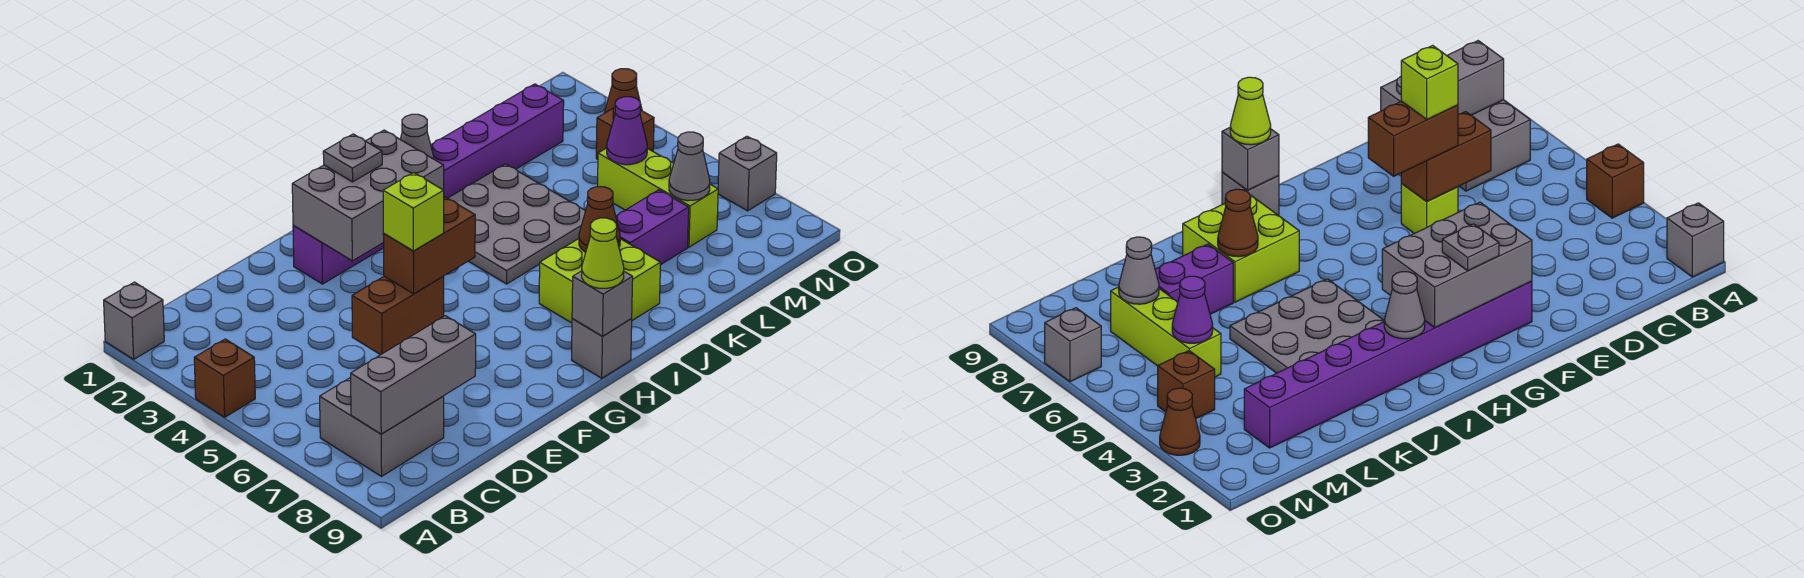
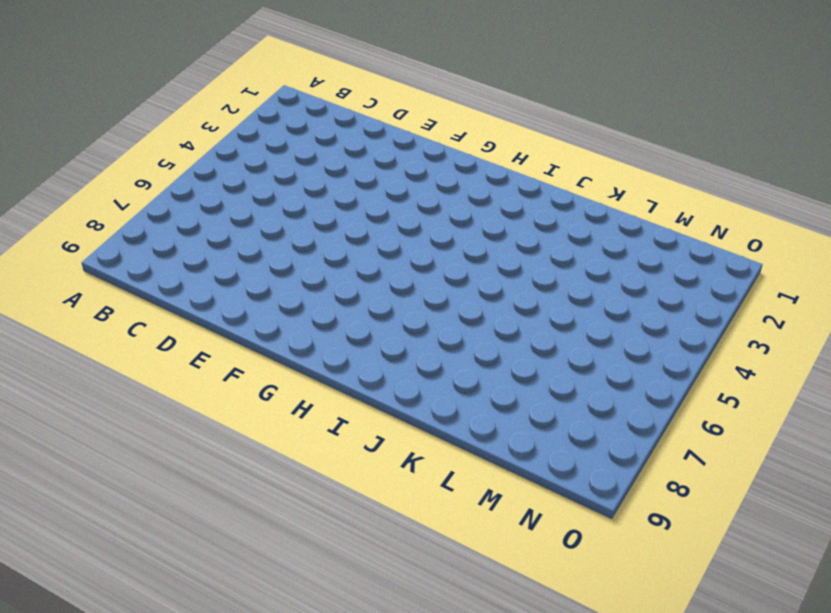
none -> grey brick A1 level 1
none -> brown brick A4 level 1
none -> grey brick B7:C8 level 1

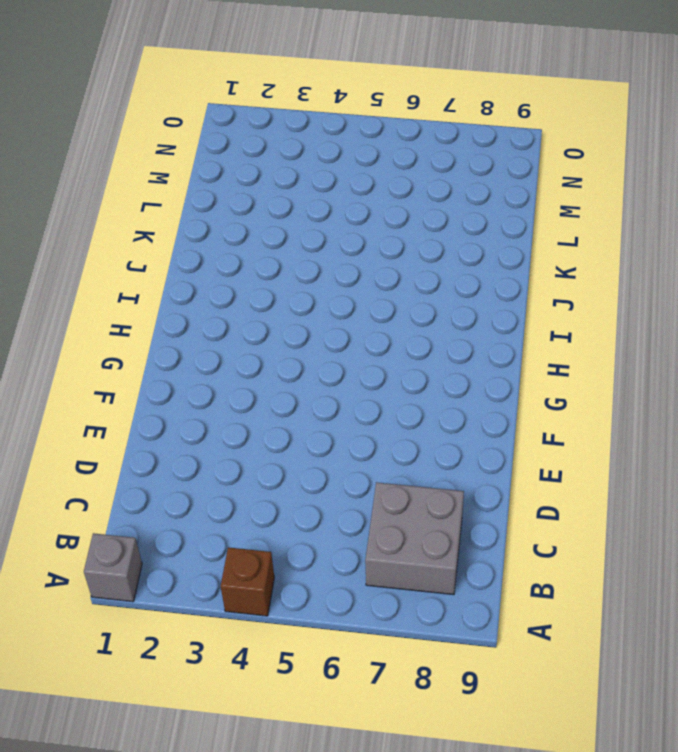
none -> lime brick E6 level 1
none -> purple brick F2:M2 level 1
none -> grey brick H9 level 1

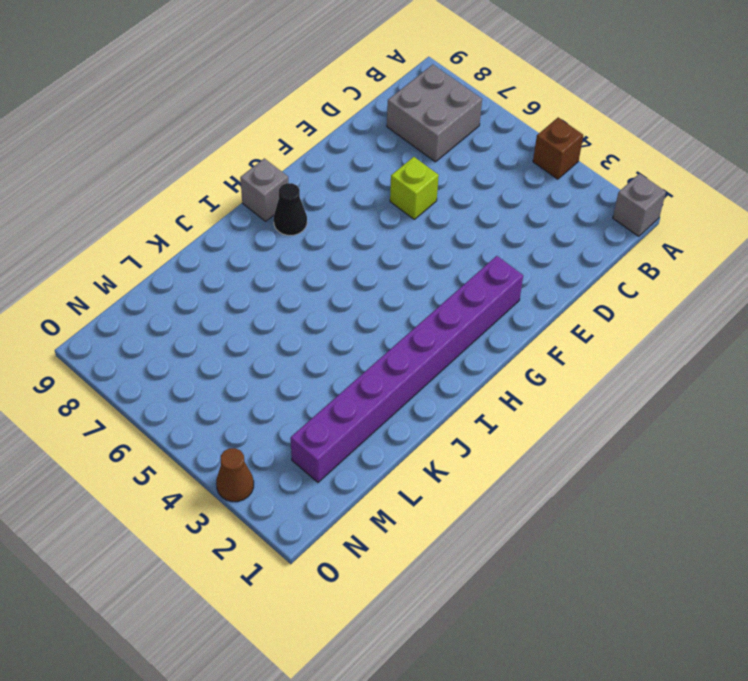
black cone H8 level 1 -> none
none -> grey plate I3:K5 level 1
none -> lime brick I7:J8 level 1
none -> purple brick K7:L7 level 1

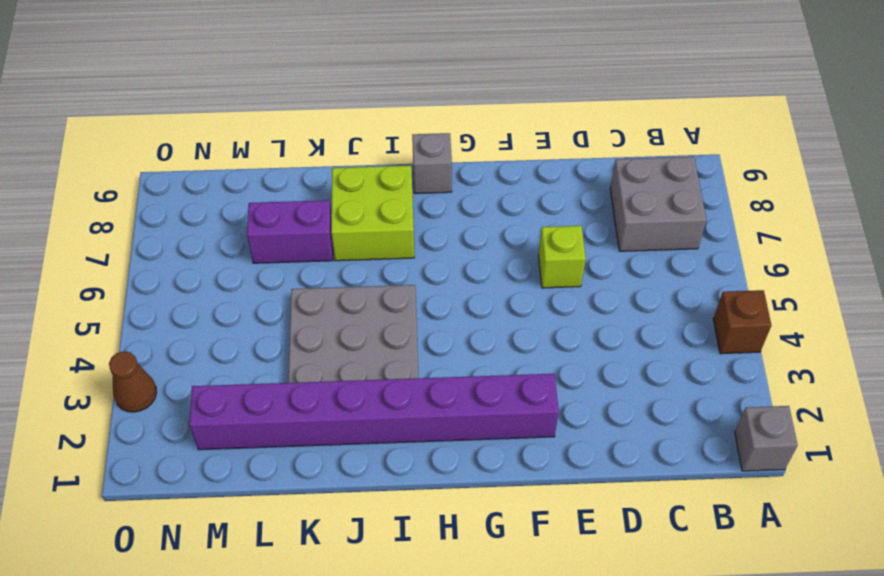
none -> lime brick M5:M7 level 1
none -> brown brick N4 level 1
none -> grey brick O7 level 1

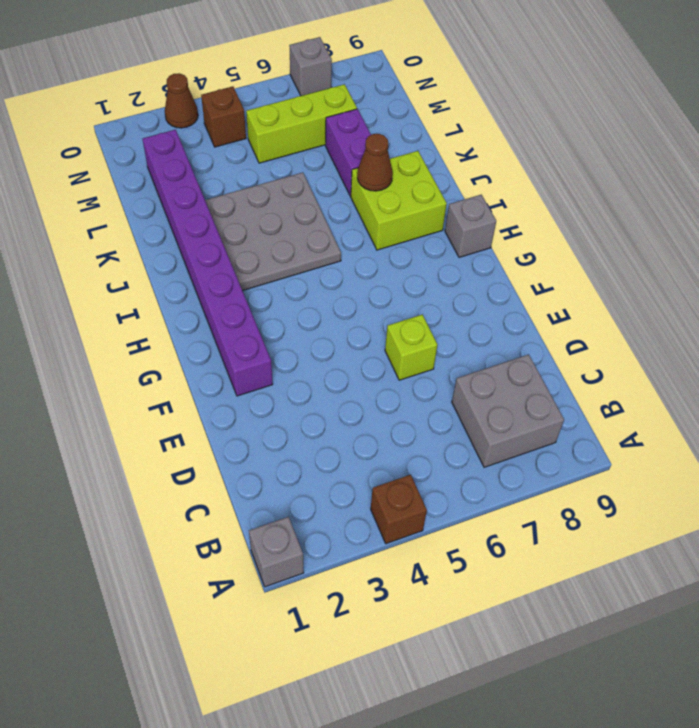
none -> grey brick B8:D8 level 2
none -> brown brick D6:E6 level 2
none -> grey brick F2:H3 level 2

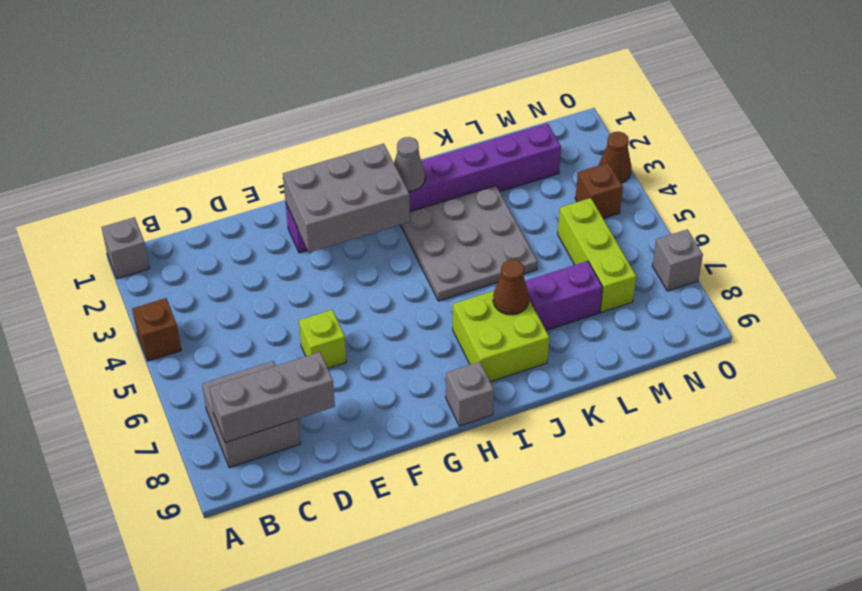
none -> brown brick D6:E6 level 2
none -> grey brick H9 level 2
none -> purple cone M5 level 2

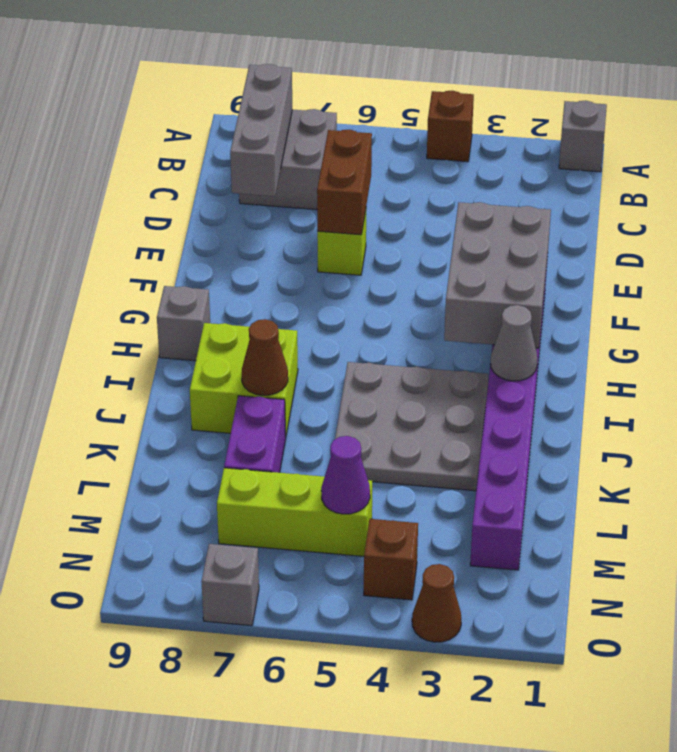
none -> grey brick H9 level 2
none -> grey cone M7 level 2
none -> brown brick E6:F6 level 3

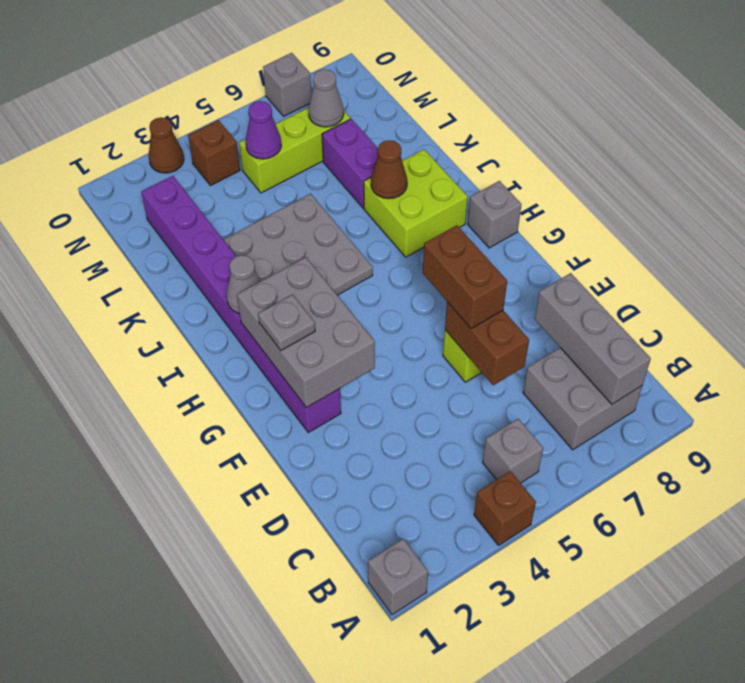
grey brick B5 level 1 -> grey brick H9 level 2
none -> lime cone H9 level 3
none -> lime brick E6 level 4

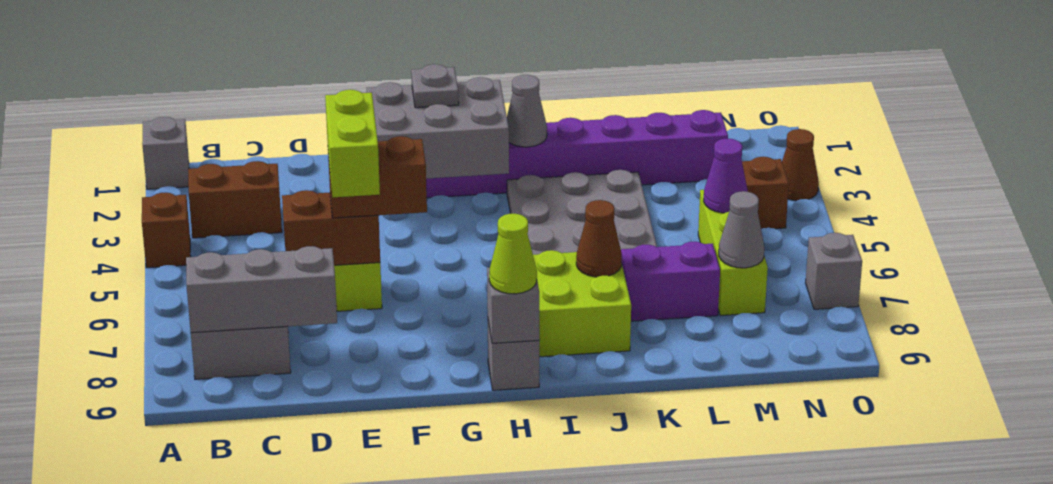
brown brick B3:C3 level 1 -> none
lime brick E6:E7 level 4 -> lime brick E6 level 4

